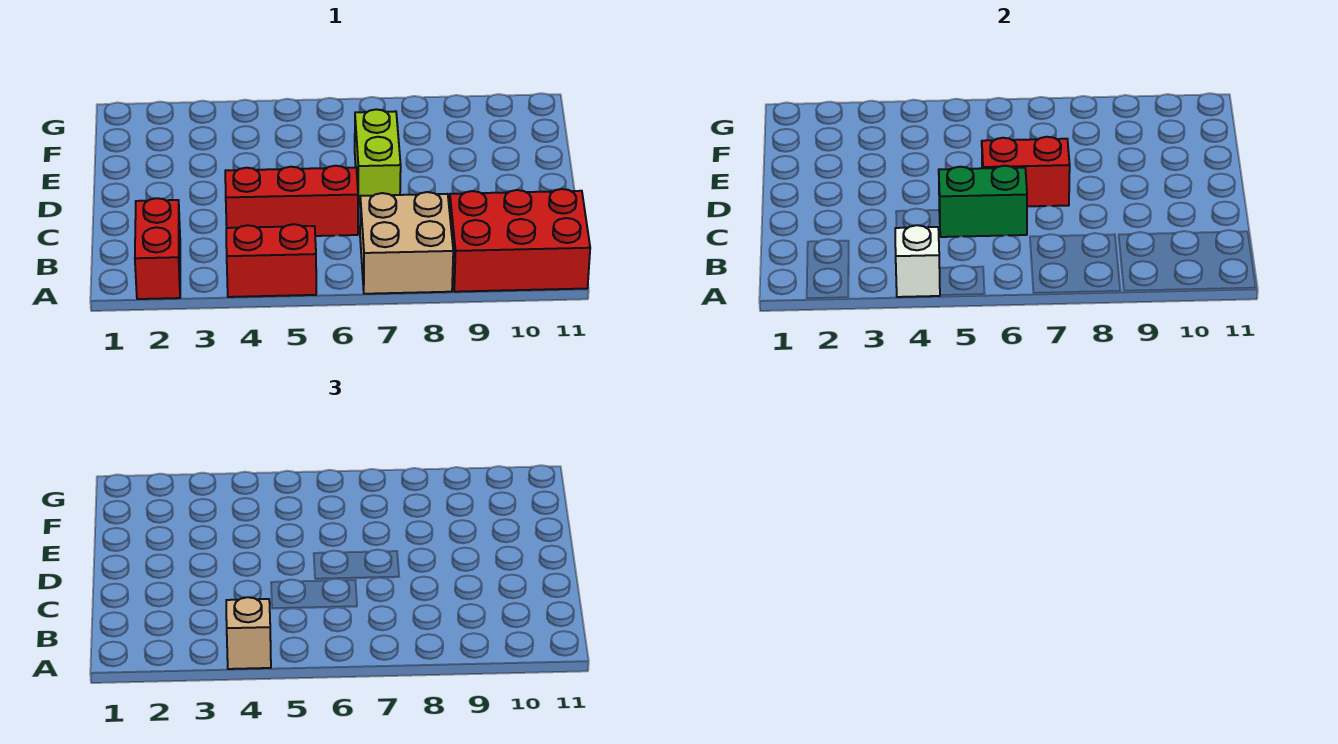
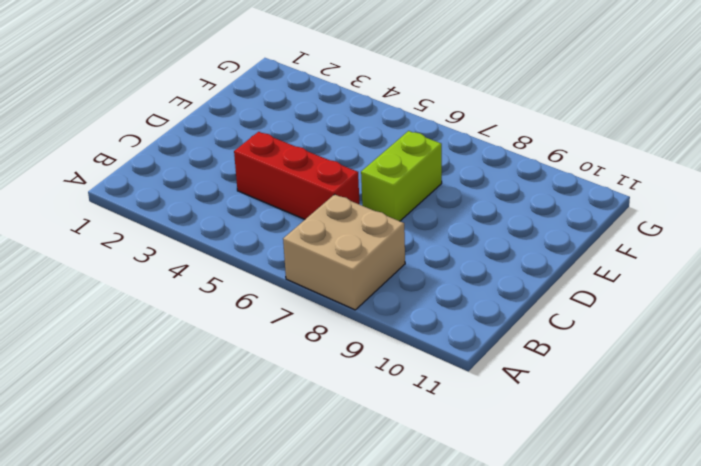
none -> red brick A2:B2 level 1
none -> red brick A4:A5 level 1

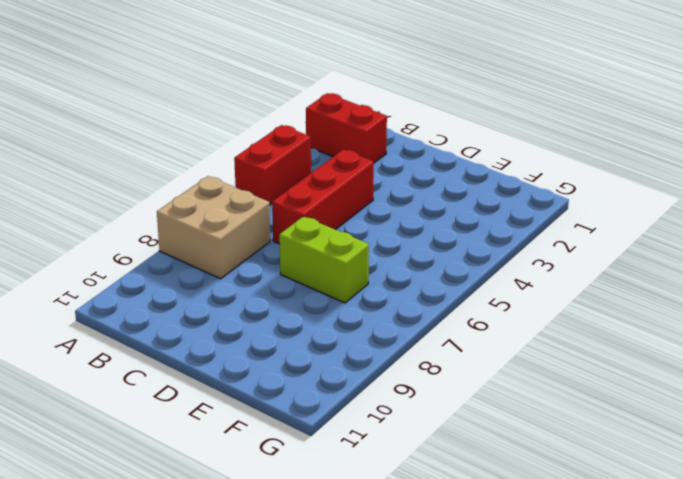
none -> red brick A9:B11 level 1
none -> white brick A4 level 2

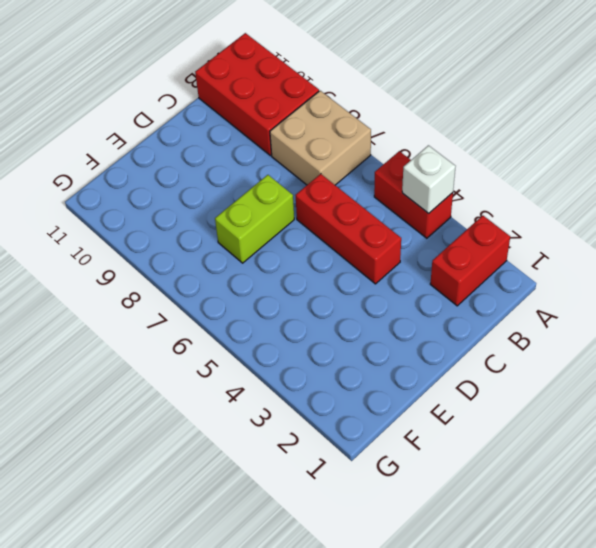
none -> green brick C5:C6 level 2
none -> red brick D6:D7 level 2

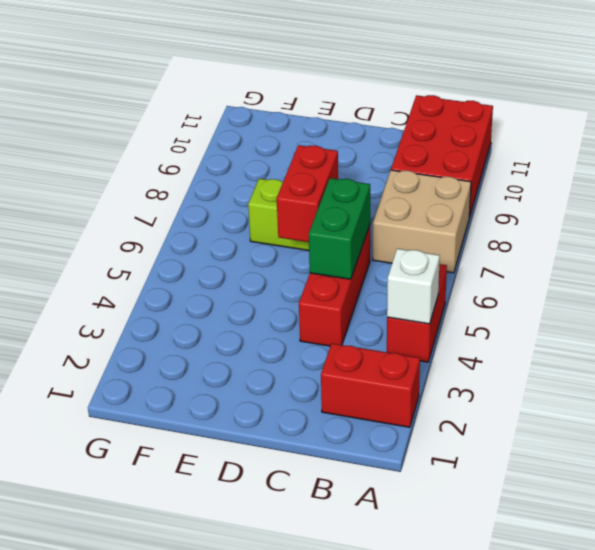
none -> tan brick A4 level 3

